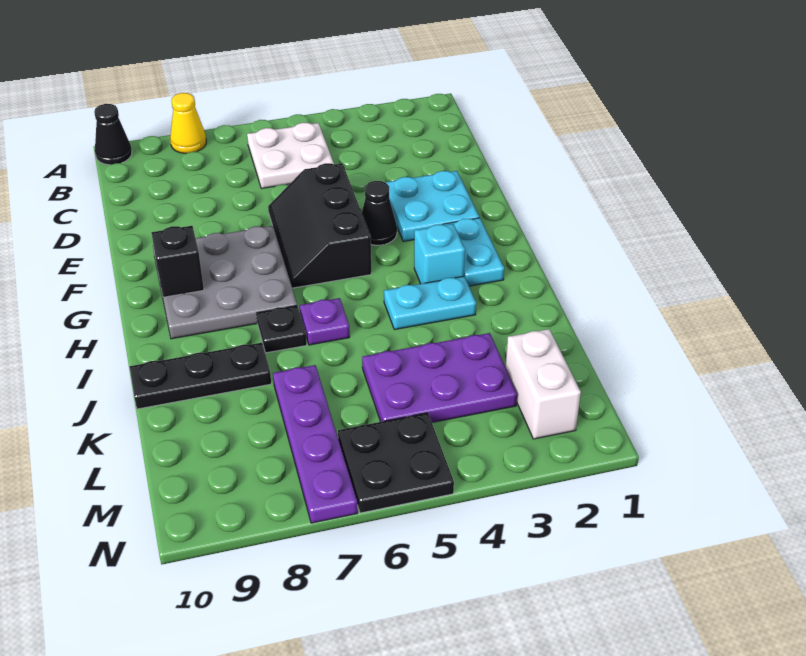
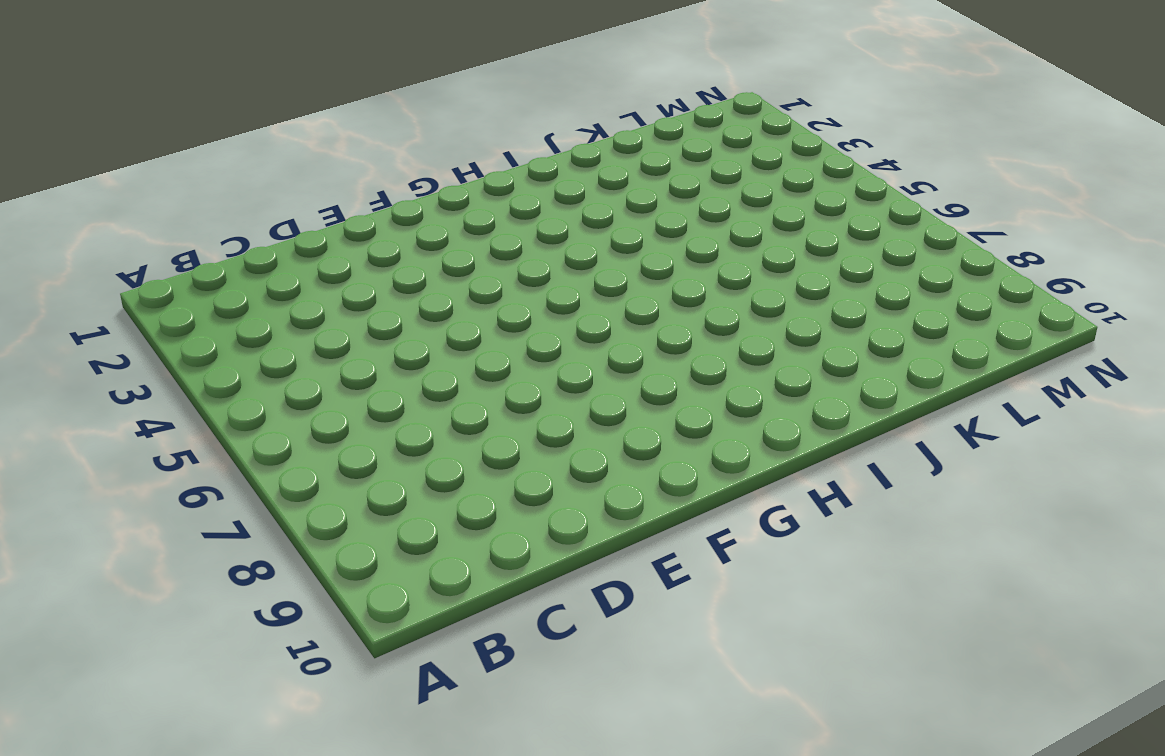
none -> yellow cone A8 level 1
none -> black cone A10 level 1
none -> white plate B5:C6 level 1

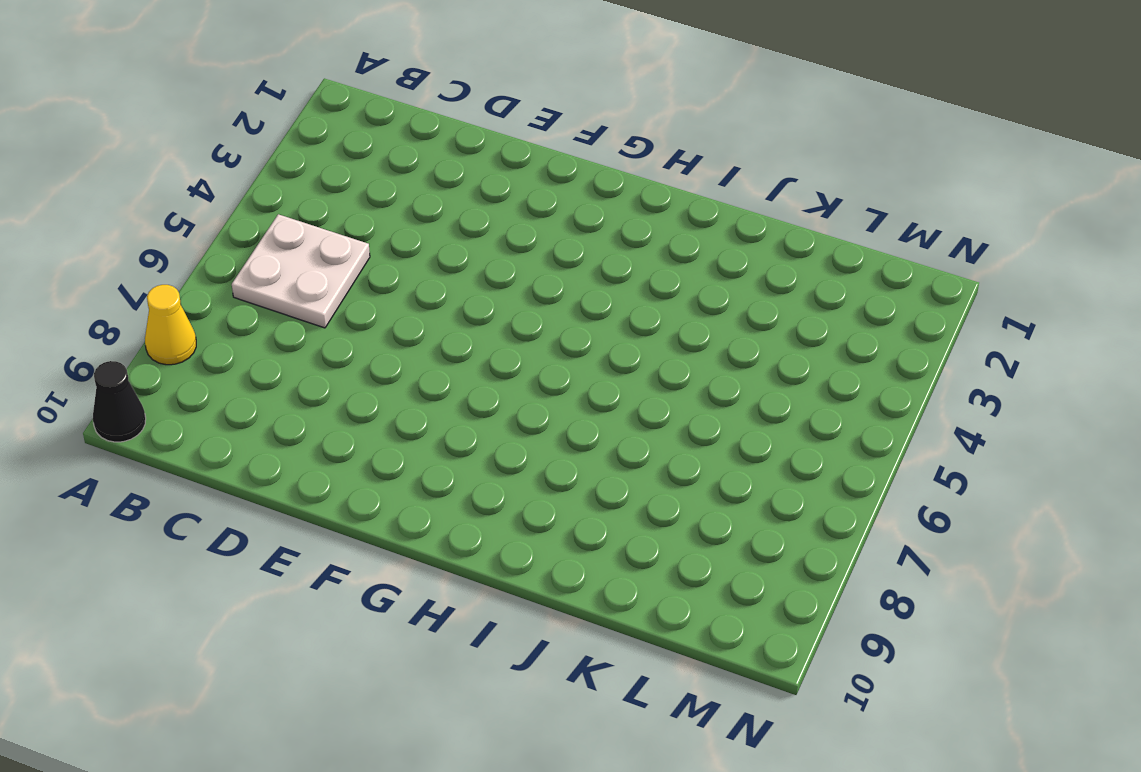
none -> cyan plate E2:F3 level 1
none -> black slope E5:G6 level 1 top 5
none -> black cone F4 level 1

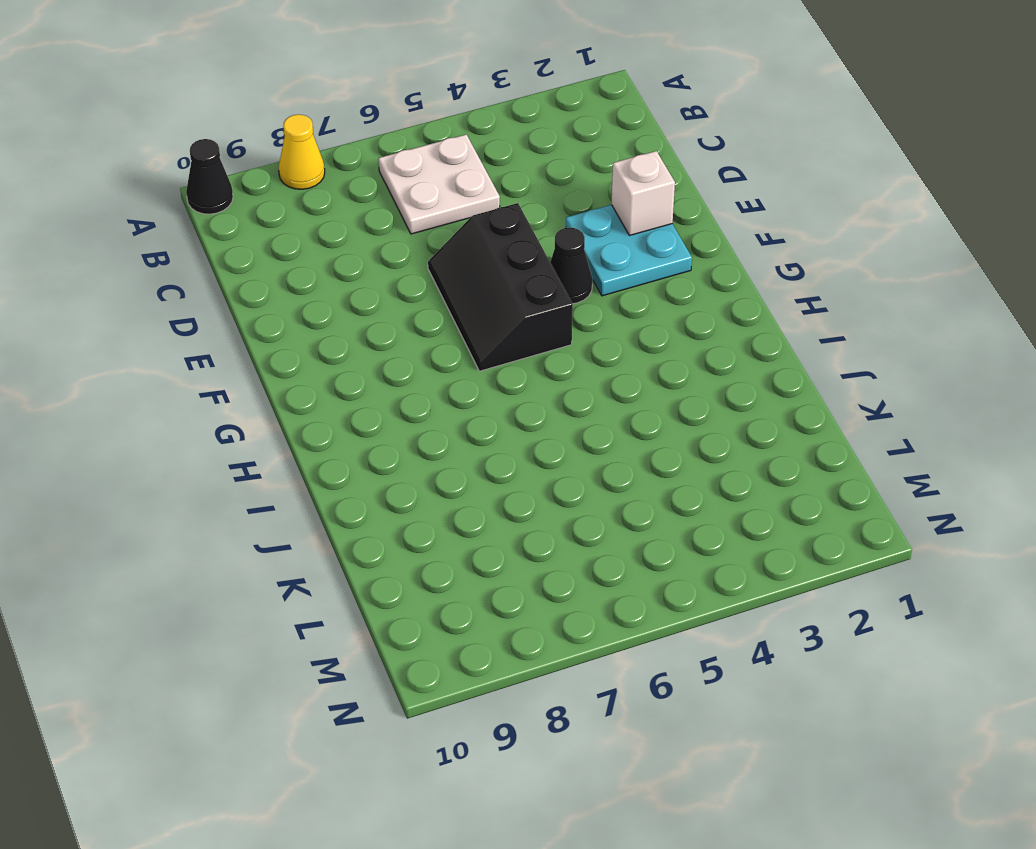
white brick E2 level 2 -> none
none -> grey plate F7:H9 level 1
none -> cyan plate G2:H2 level 1
none -> cyan brick H3 level 1

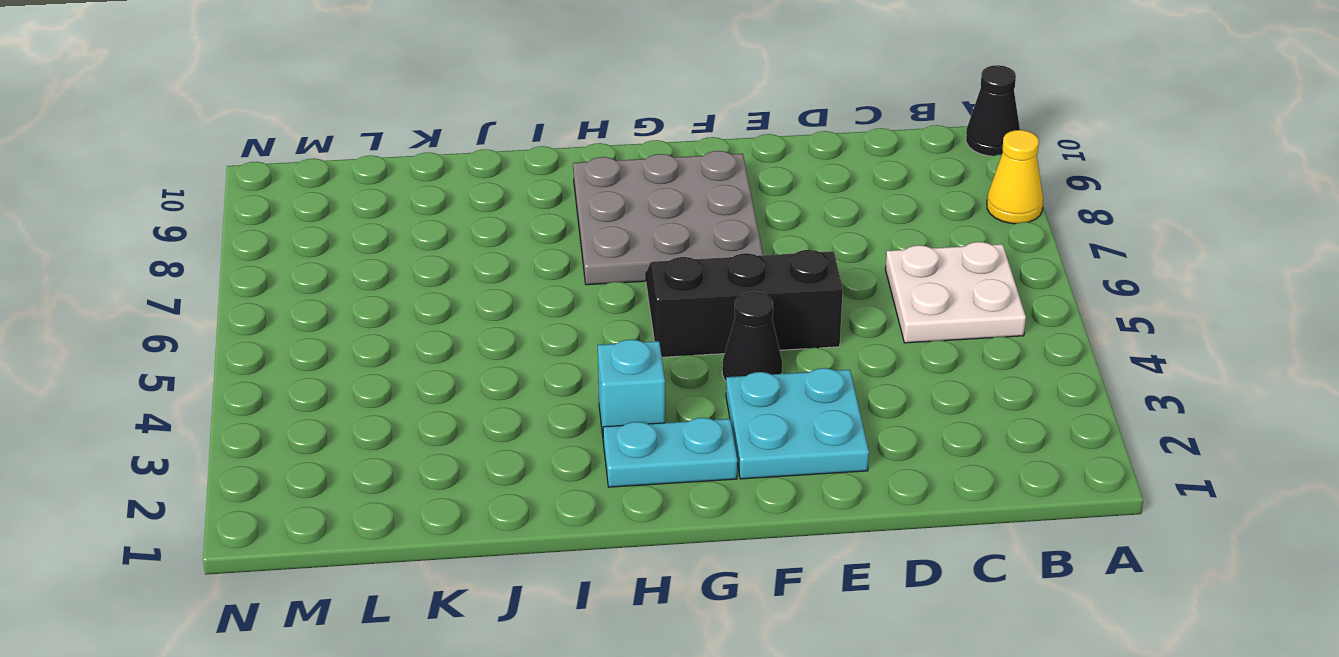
none -> cyan plate I3:I4 level 1
none -> purple plate I6 level 1
none -> black plate I7 level 1

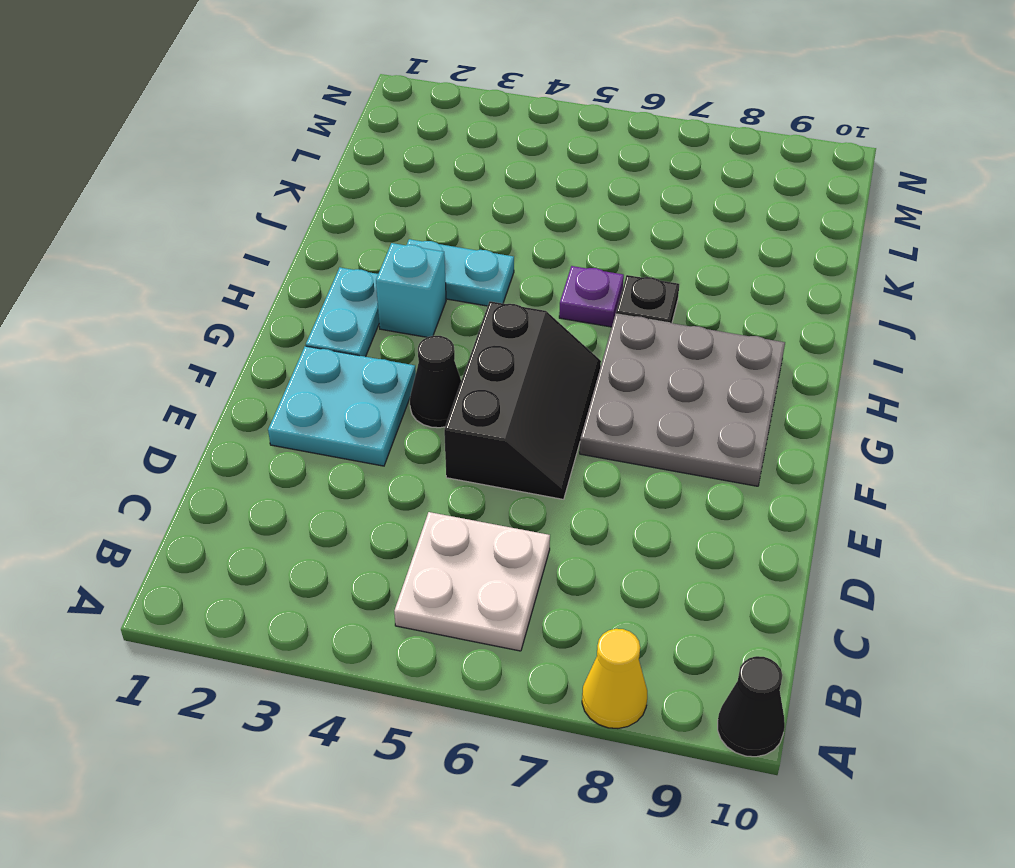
none -> black plate J8:J10 level 1
none -> purple plate K3:L5 level 1
none -> purple plate K7:N7 level 1

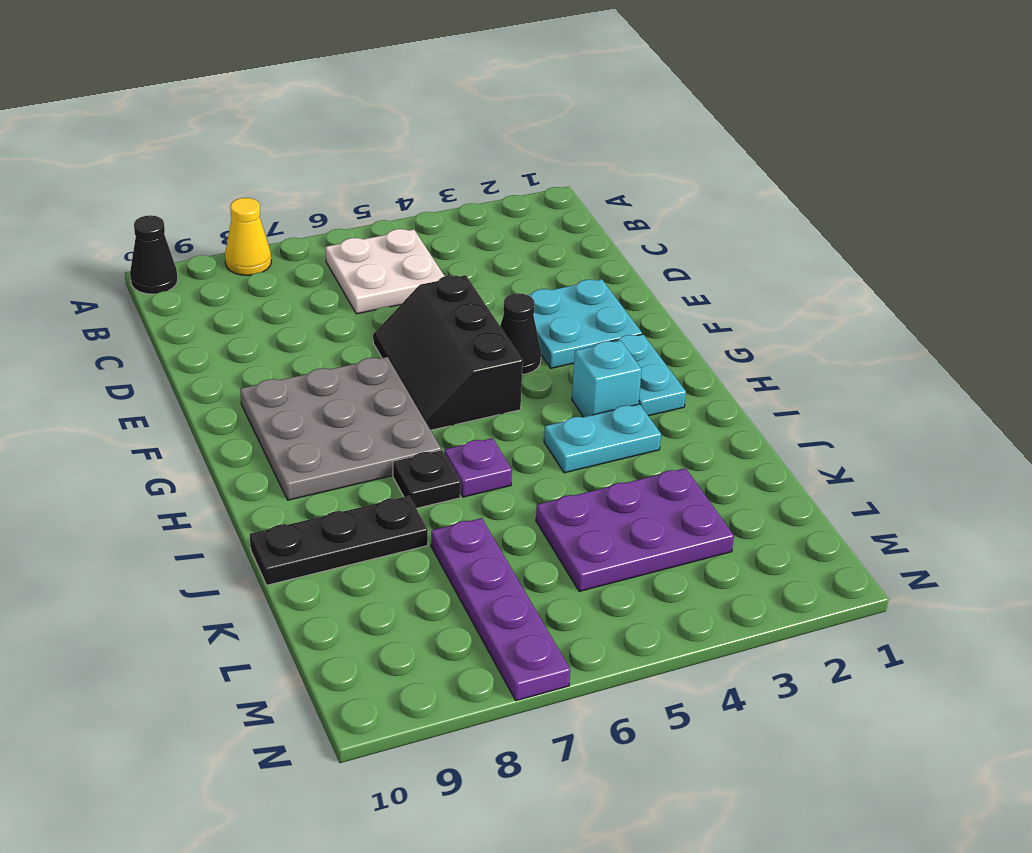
none -> white brick L2:M2 level 1
none -> black plate M5:N6 level 1
none -> black brick G9 level 2

